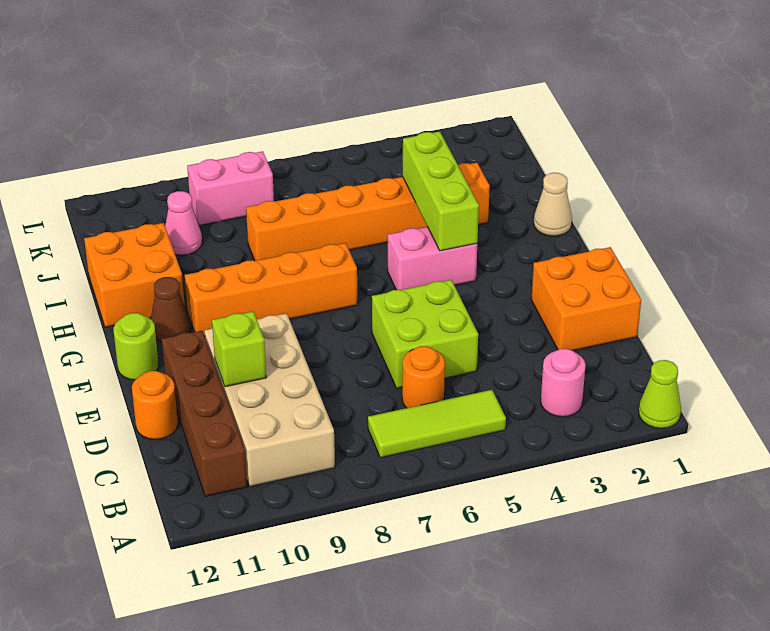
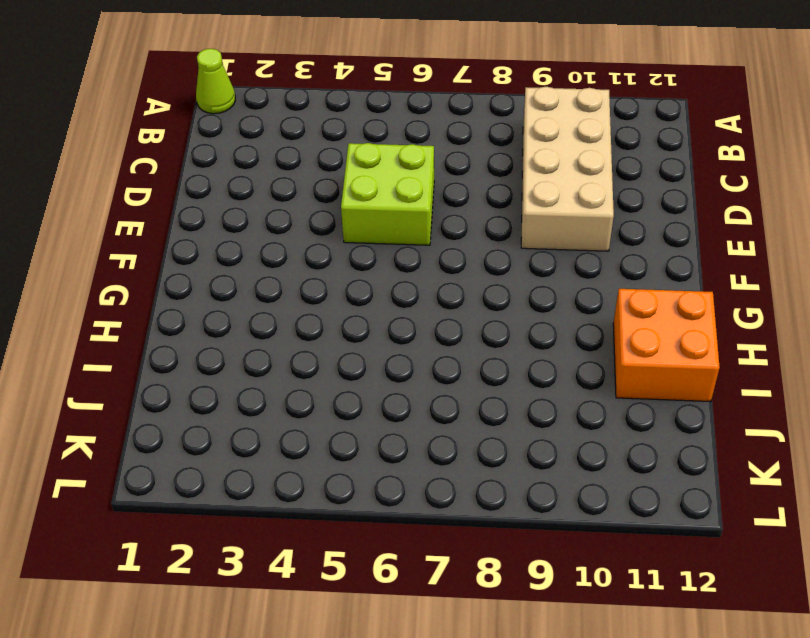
none -> pink round brick B3 level 1
none -> lime tile B5:B7 level 1
none -> brown brick B11:E11 level 1

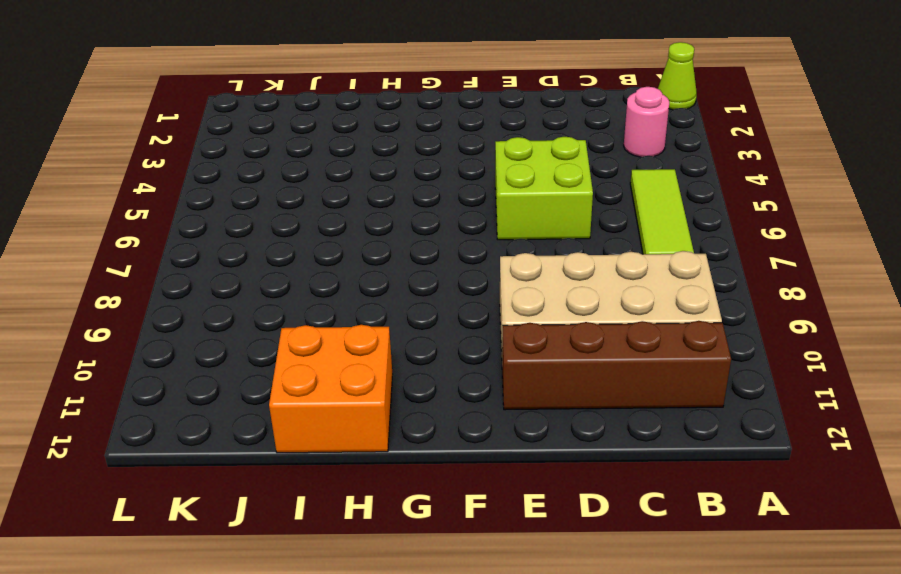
none -> orange round brick C6 level 1
none -> orange brick D1:E2 level 1
none -> orange round brick D12 level 1

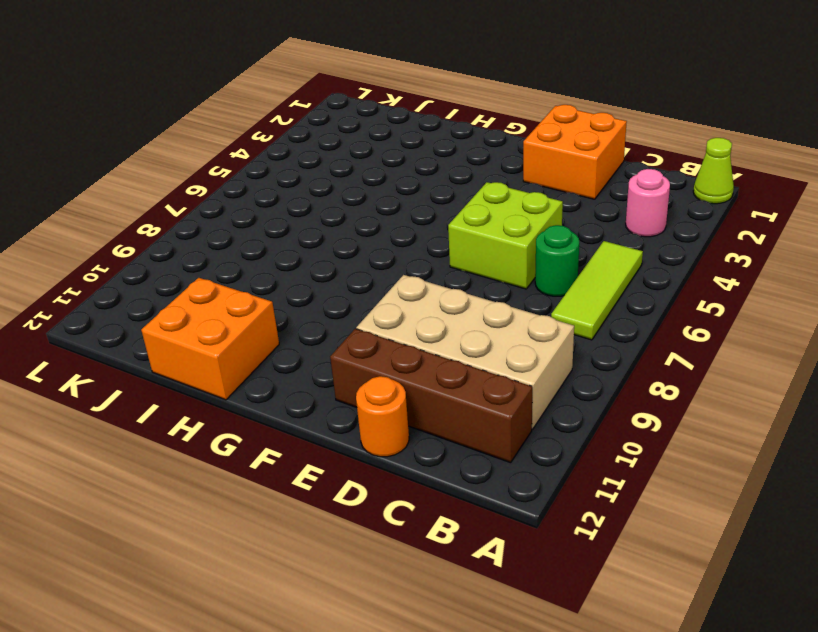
green round brick C6 level 1 -> orange round brick C6 level 1
none -> lime round brick F12 level 1
none -> pink brick G4:G5 level 1
none -> orange brick G7:G10 level 1

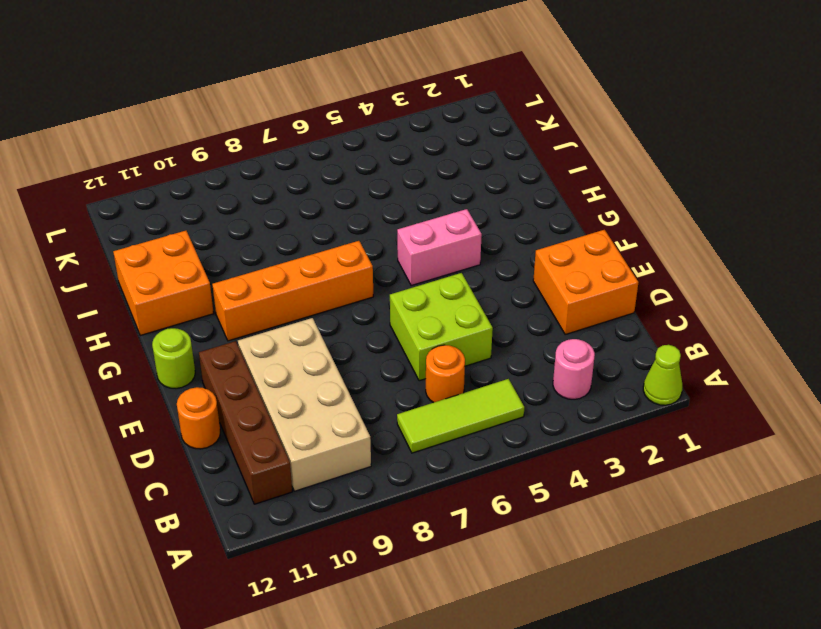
none -> brown cone G11 level 1
none -> tan cone H1 level 1
none -> orange brick I3:I8 level 1

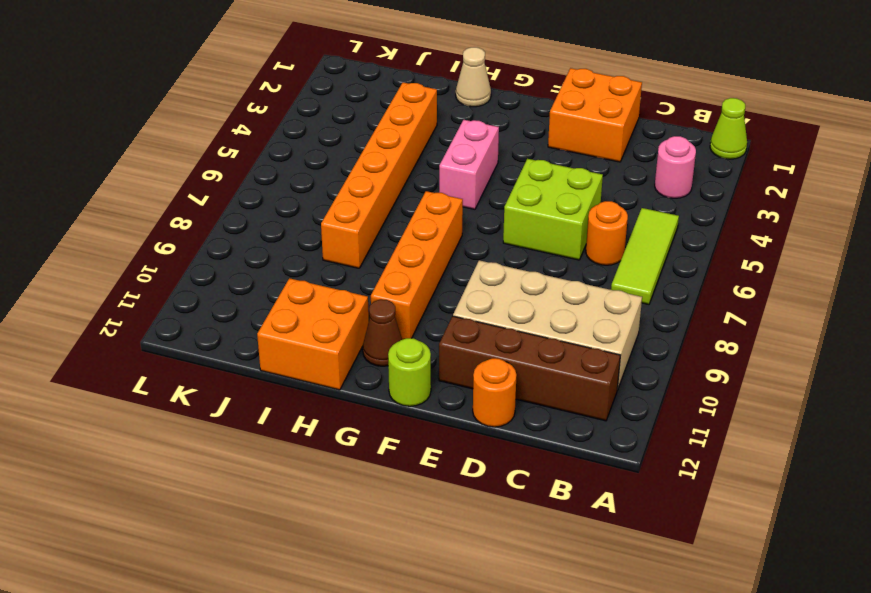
none -> pink cone J10 level 1
none -> pink brick K8:K9 level 1
none -> lime brick D10 level 2

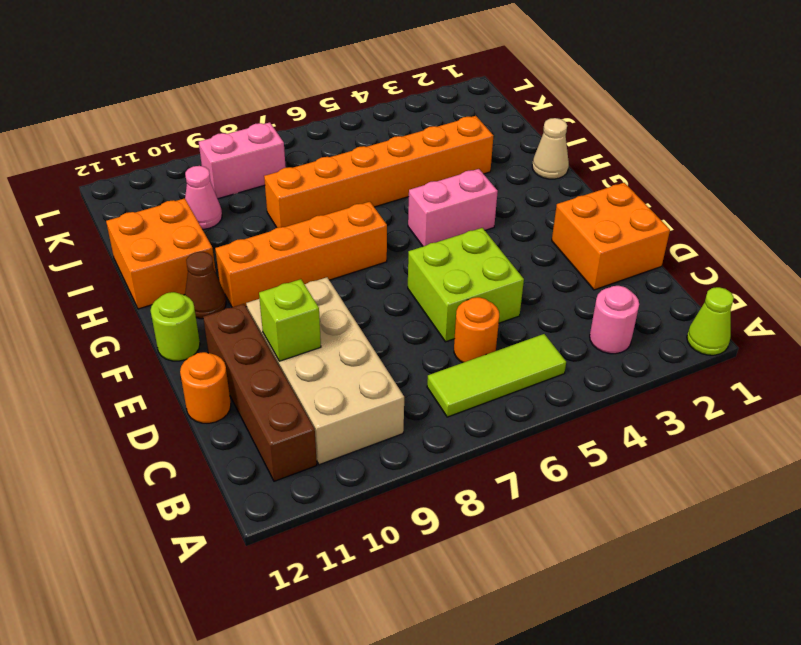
none -> lime brick G4:I4 level 2

